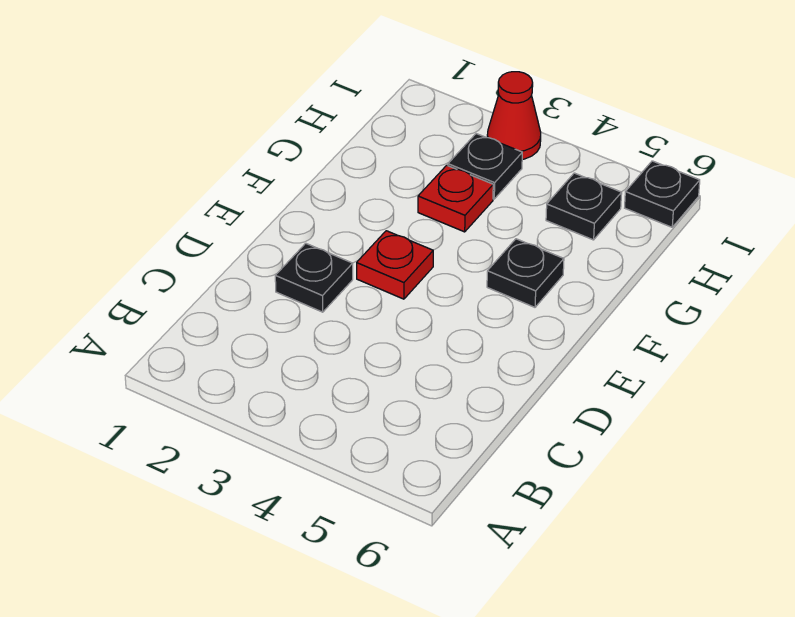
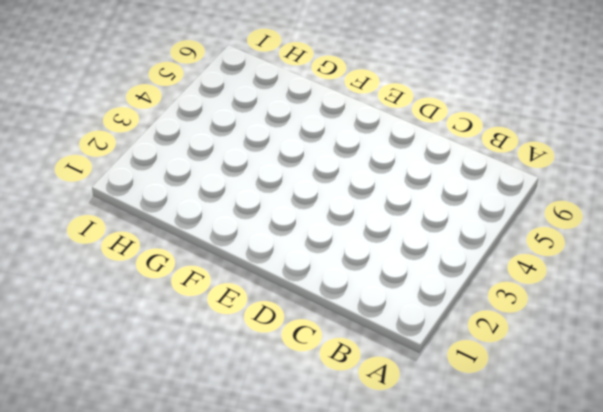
none -> black plate D2 level 1
none -> red plate E3 level 1

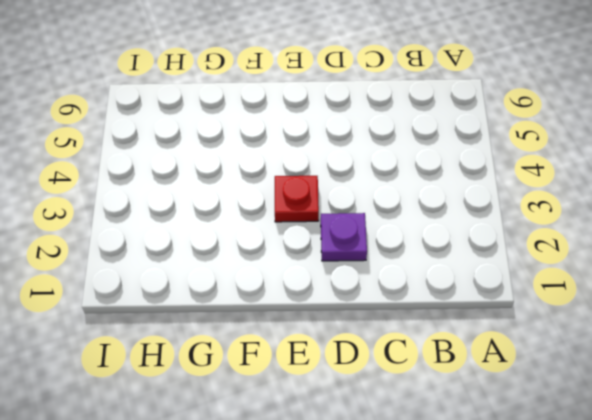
purple plate D2 level 1 -> black plate D2 level 1
none -> black plate F5 level 1
none -> red plate G3 level 1

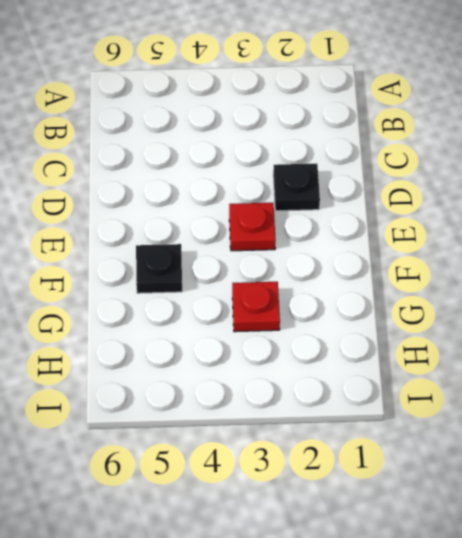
none -> black plate H3 level 1
none -> black plate H5 level 1

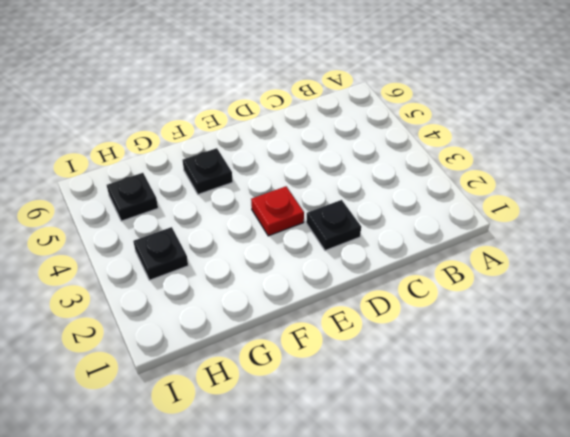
none -> red plate G3 level 1
none -> red cone I3 level 1

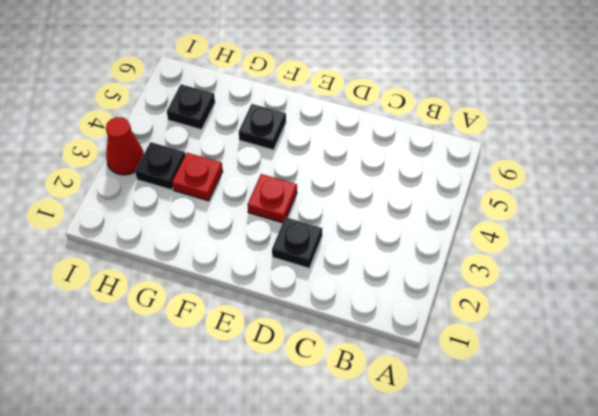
none -> black plate I6 level 1

